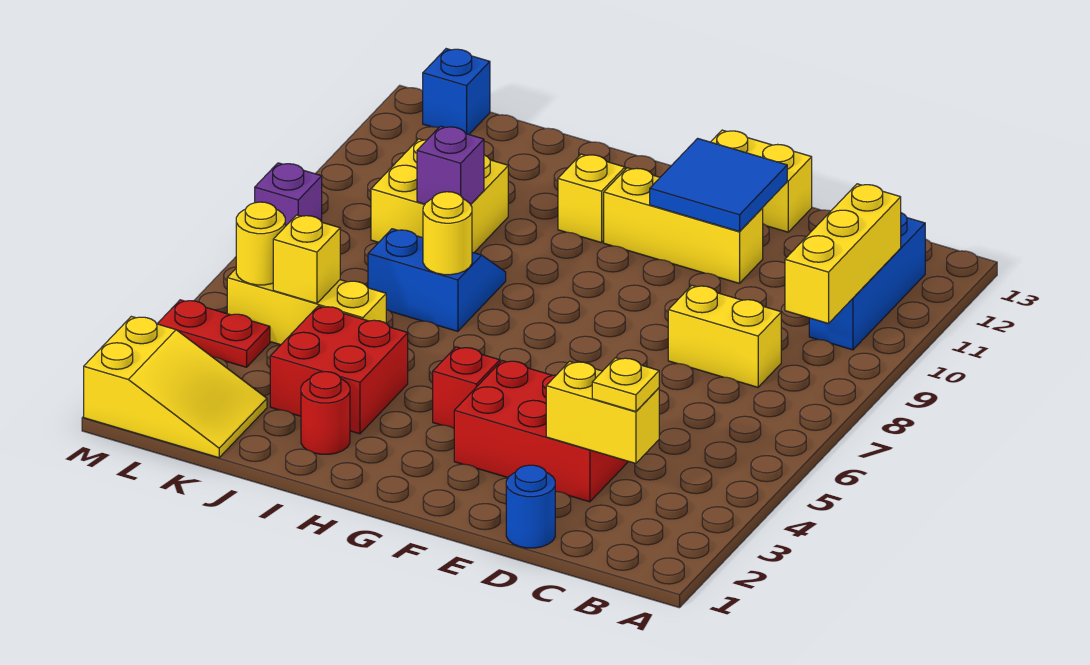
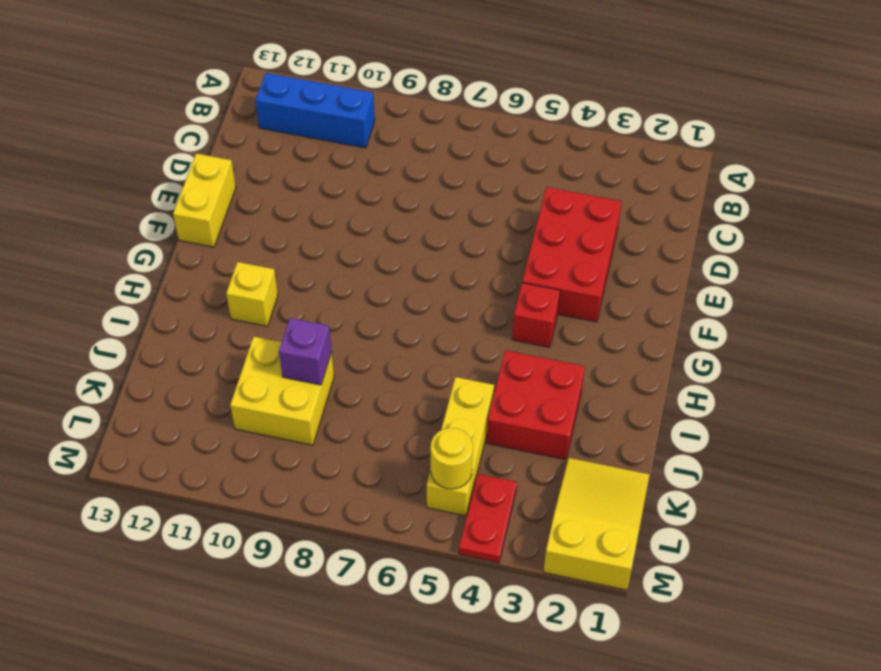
none -> yellow brick C8:D8 level 1
none -> blue round brick D1 level 1
none -> yellow brick E11:G11 level 1

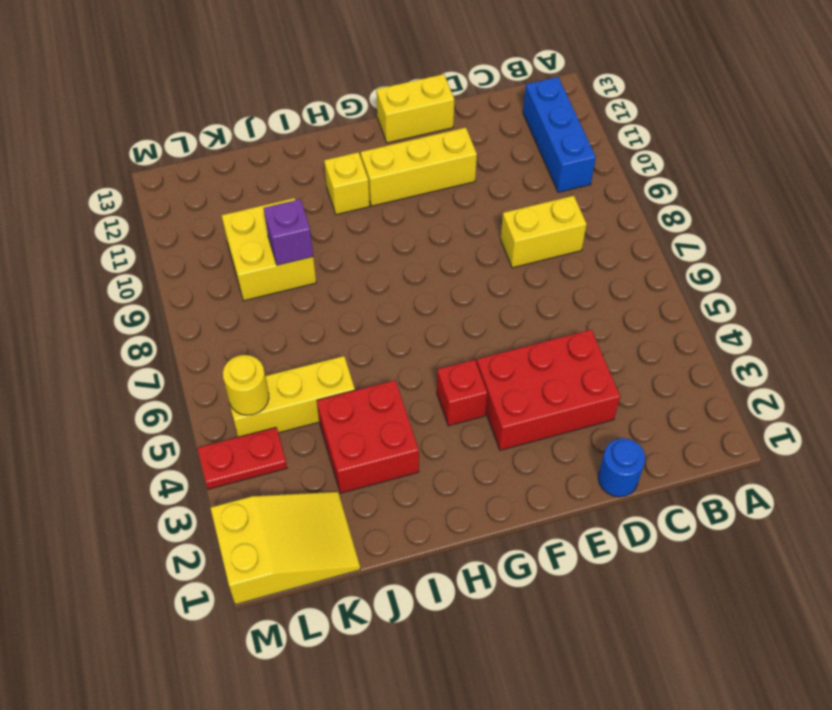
none -> red round brick I2 level 1
none -> blue slope I7:J8 level 1 top 7
none -> blue brick L13 level 1

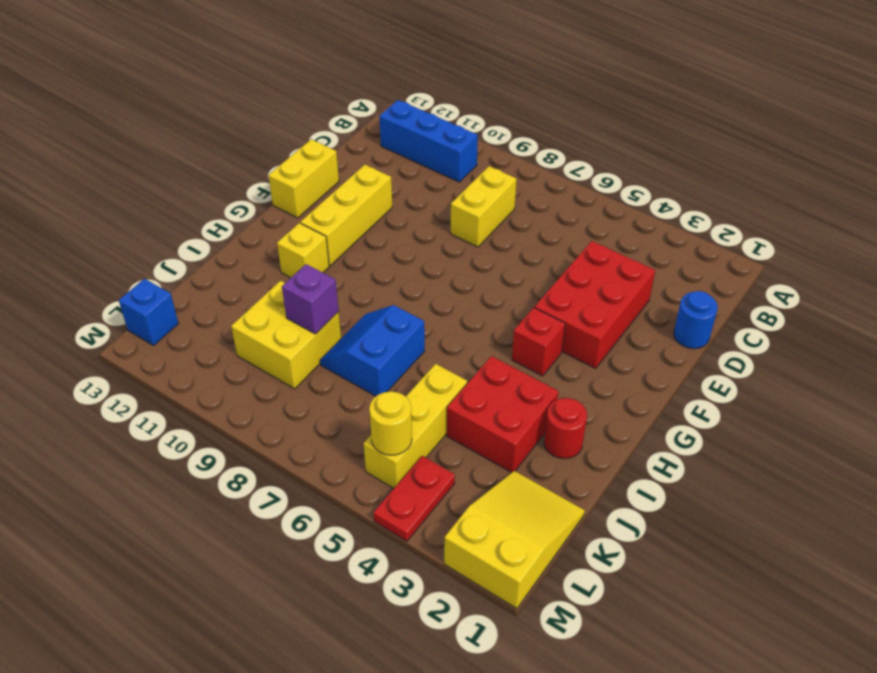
none -> purple brick M8 level 1
none -> yellow brick B9:B11 level 2
none -> yellow brick C3:D3 level 2

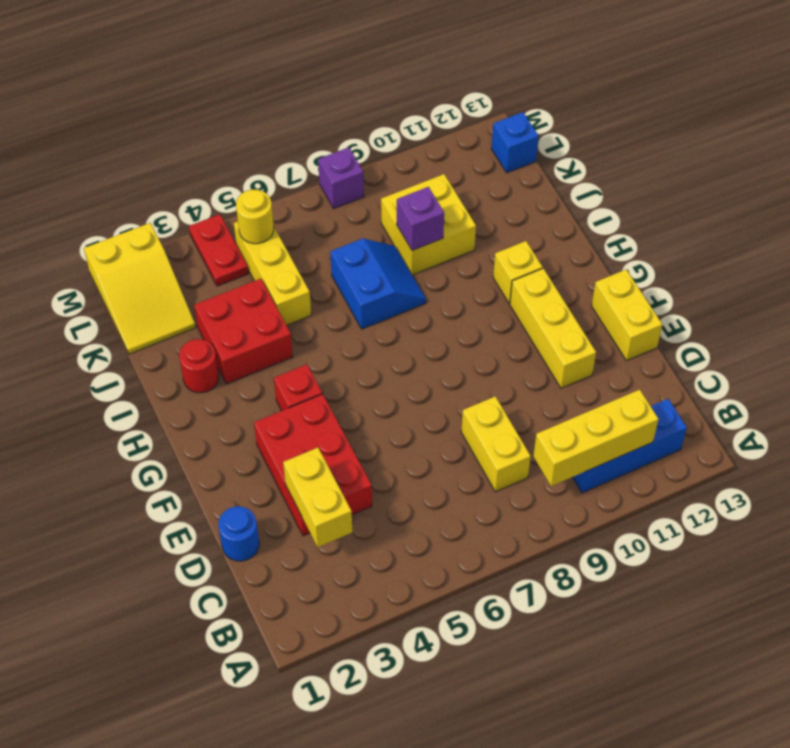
none -> blue tile E11:F12 level 2
none -> yellow round brick I7 level 2
none -> yellow brick K5 level 2

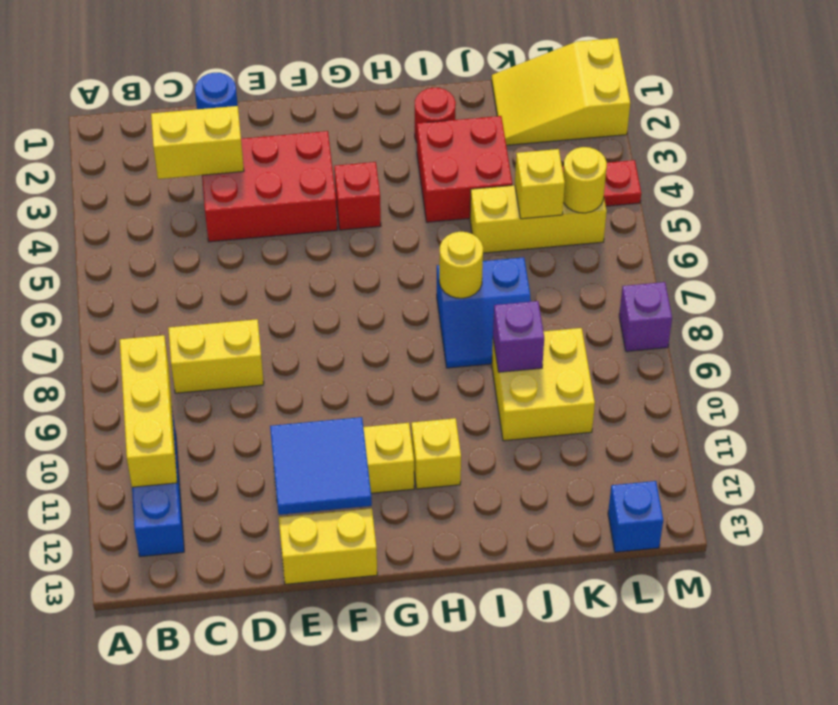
none -> yellow plate C3 level 3

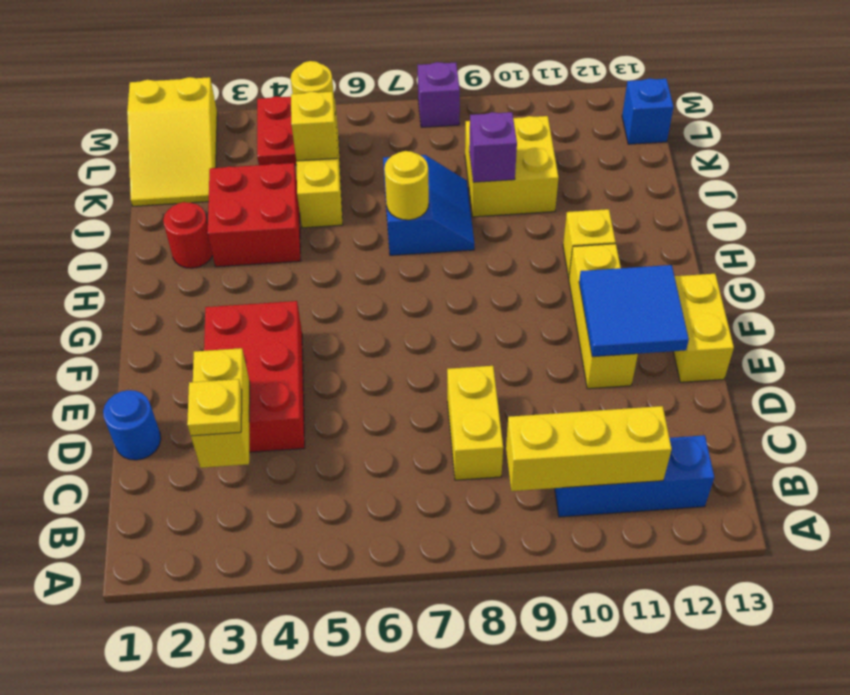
none -> red brick G4 level 1

